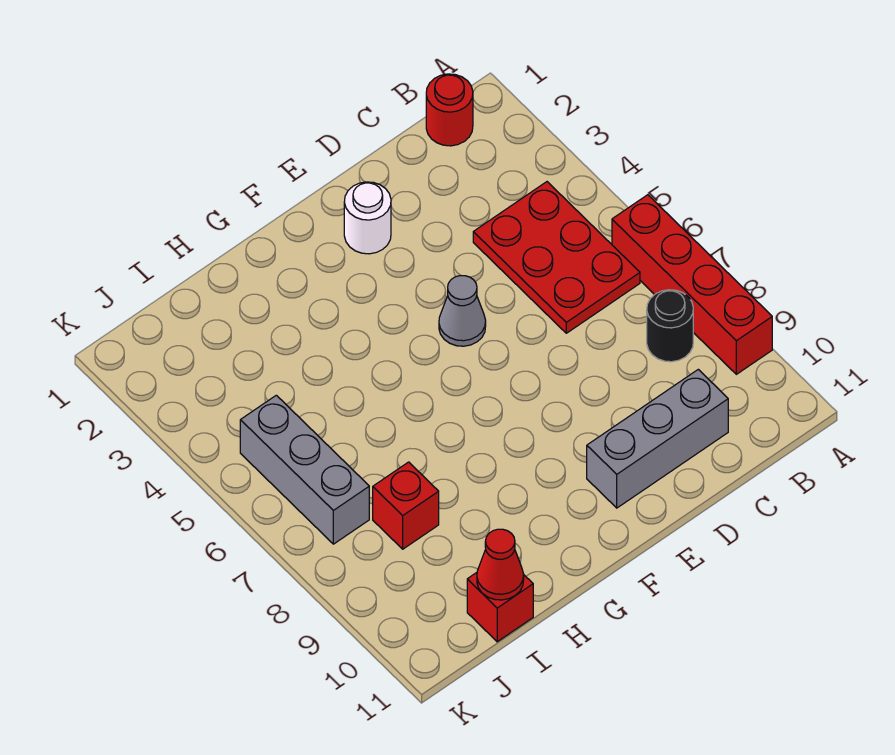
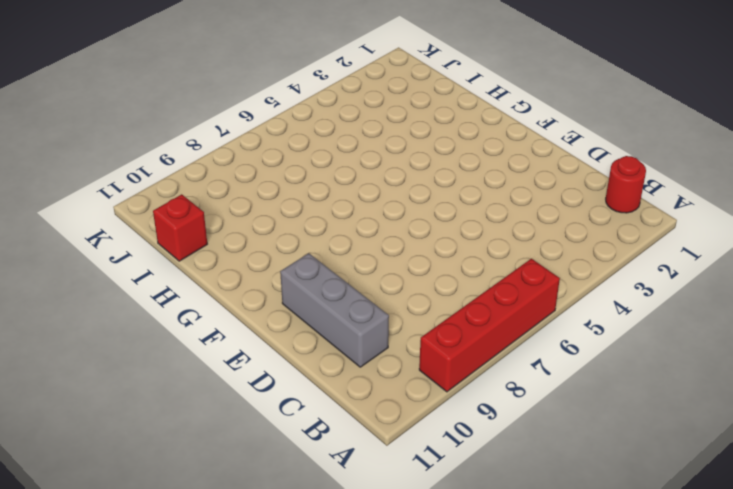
none -> red plate B4:C6 level 1
none -> black round brick B8 level 1

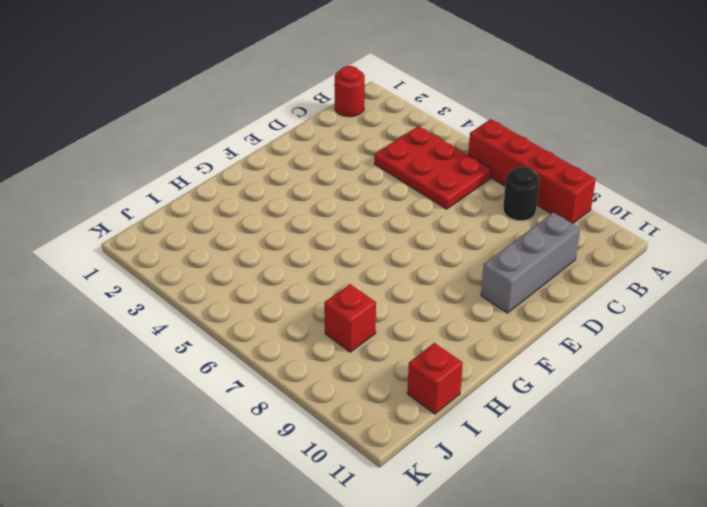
none -> white round brick E2 level 1
none -> grey cone E5 level 1

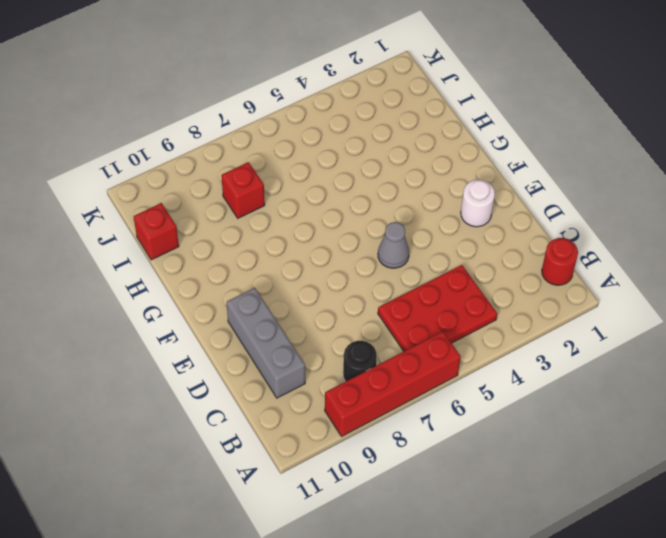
none -> grey brick J5:J7 level 1
none -> red cone I11 level 2

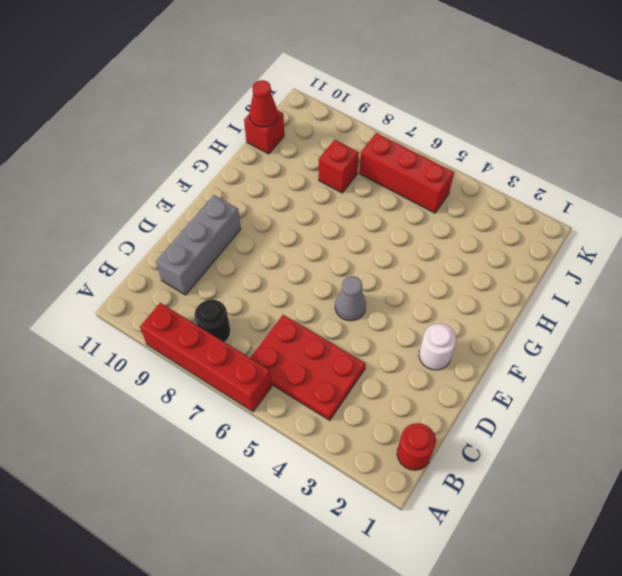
red brick J5:J7 level 1 -> grey brick J5:J7 level 1

